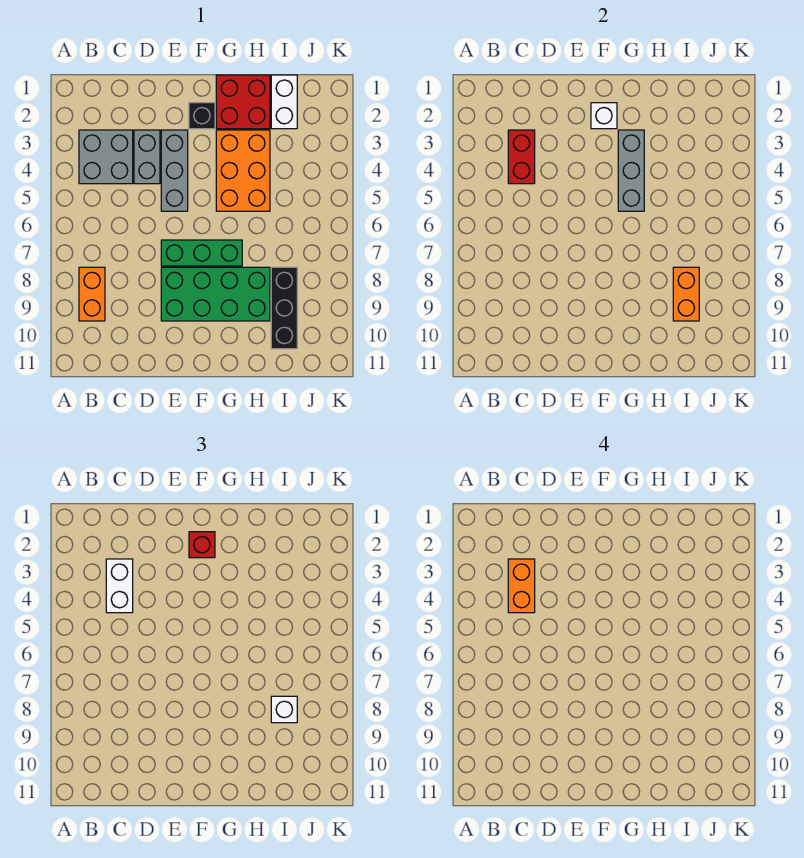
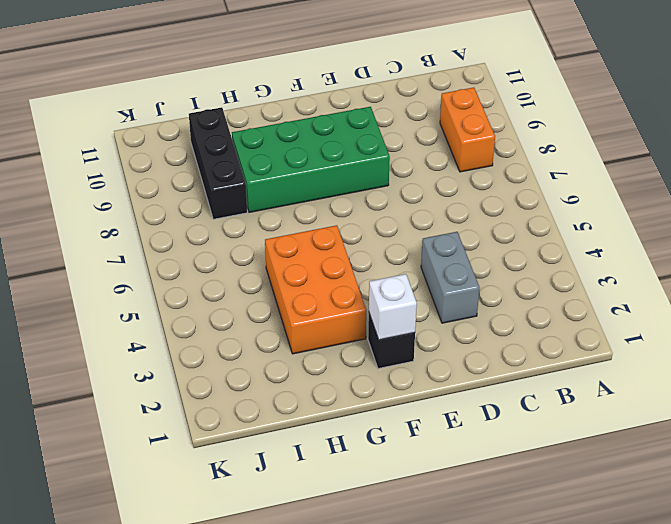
none -> grey brick B3:C4 level 1
none -> grey brick E3:E5 level 1
none -> green brick E7:G7 level 1

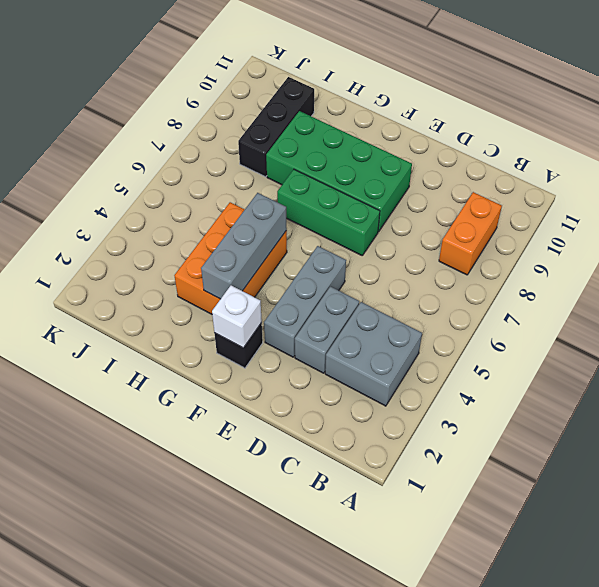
none -> red brick G1:H2 level 1
none -> white brick I1:I2 level 1
none -> red brick C3:C4 level 2

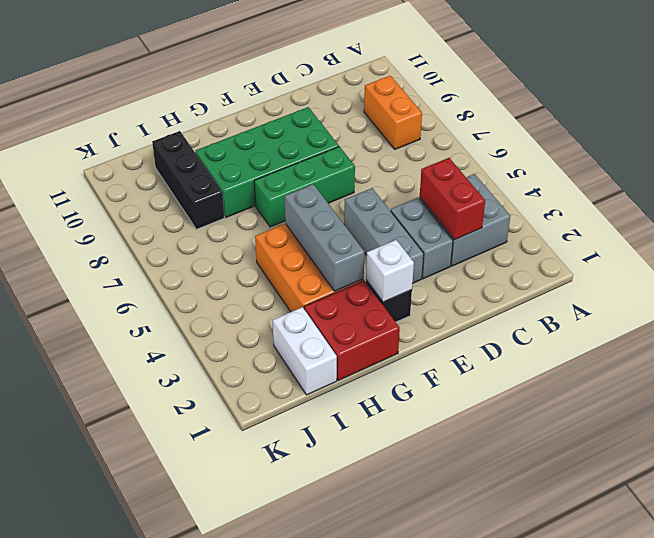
none -> orange brick I8:I9 level 2
none -> white brick C3:C4 level 3
none -> red brick F2 level 3

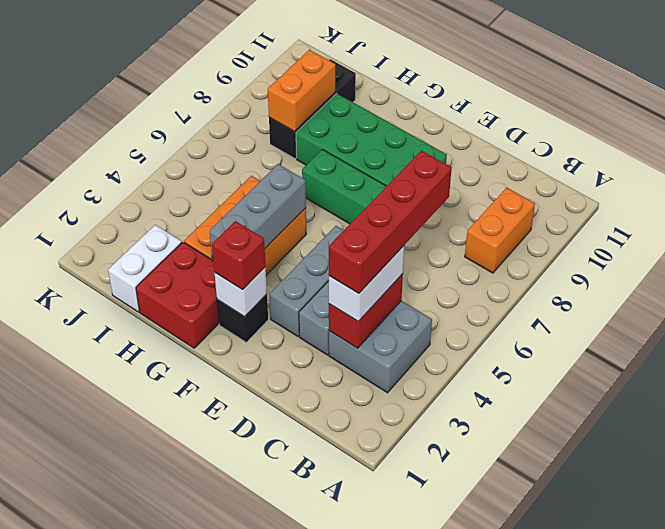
red brick C3:C6 level 4 -> orange brick C3:C4 level 4
none -> white brick I8 level 3

